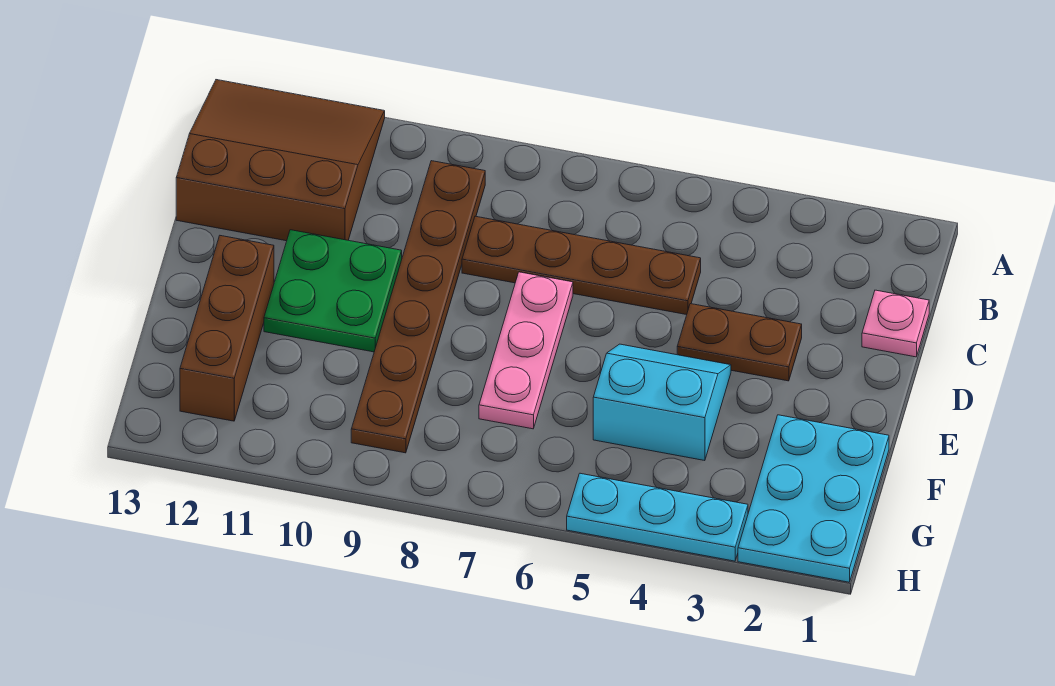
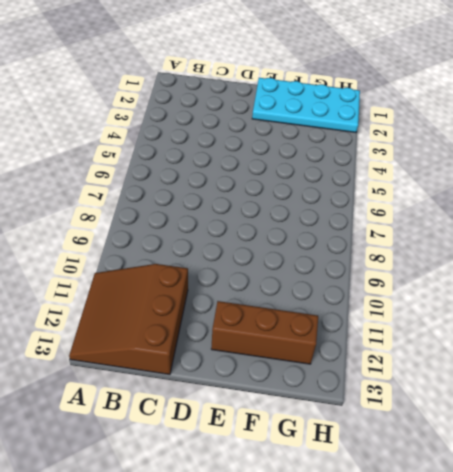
cyan plate E1:H2 level 1 -> cyan plate F1:H2 level 1
none -> brown plate B9:G9 level 1
none -> pink plate C1 level 1

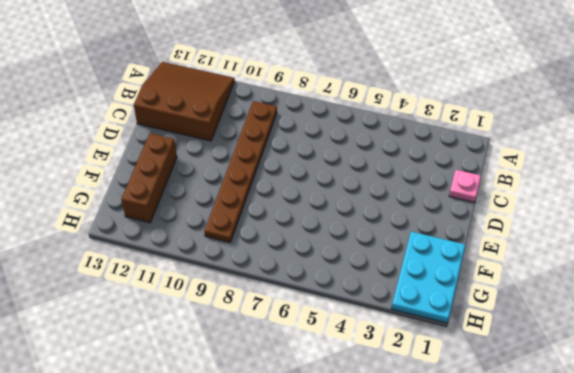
none -> brown plate C5:C8 level 1
none -> brown plate D3:D4 level 1

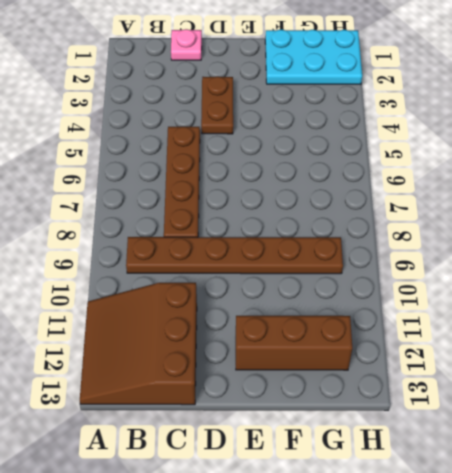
none -> pink plate D7:F7 level 1
none -> green plate D10:E11 level 1

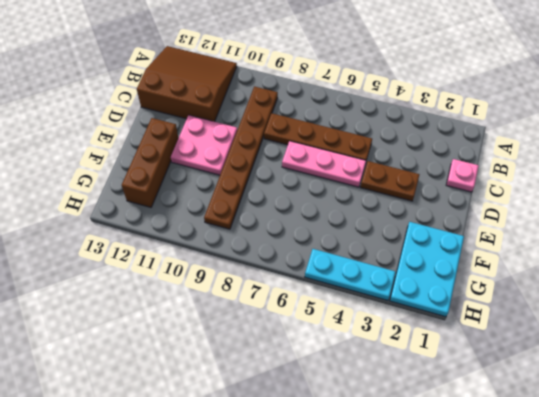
pink plate D5:D7 level 1 -> pink plate D7:F7 level 1
pink plate D10:E11 level 1 -> green plate D10:E11 level 1
none -> cyan slope E4:F5 level 1 top F

